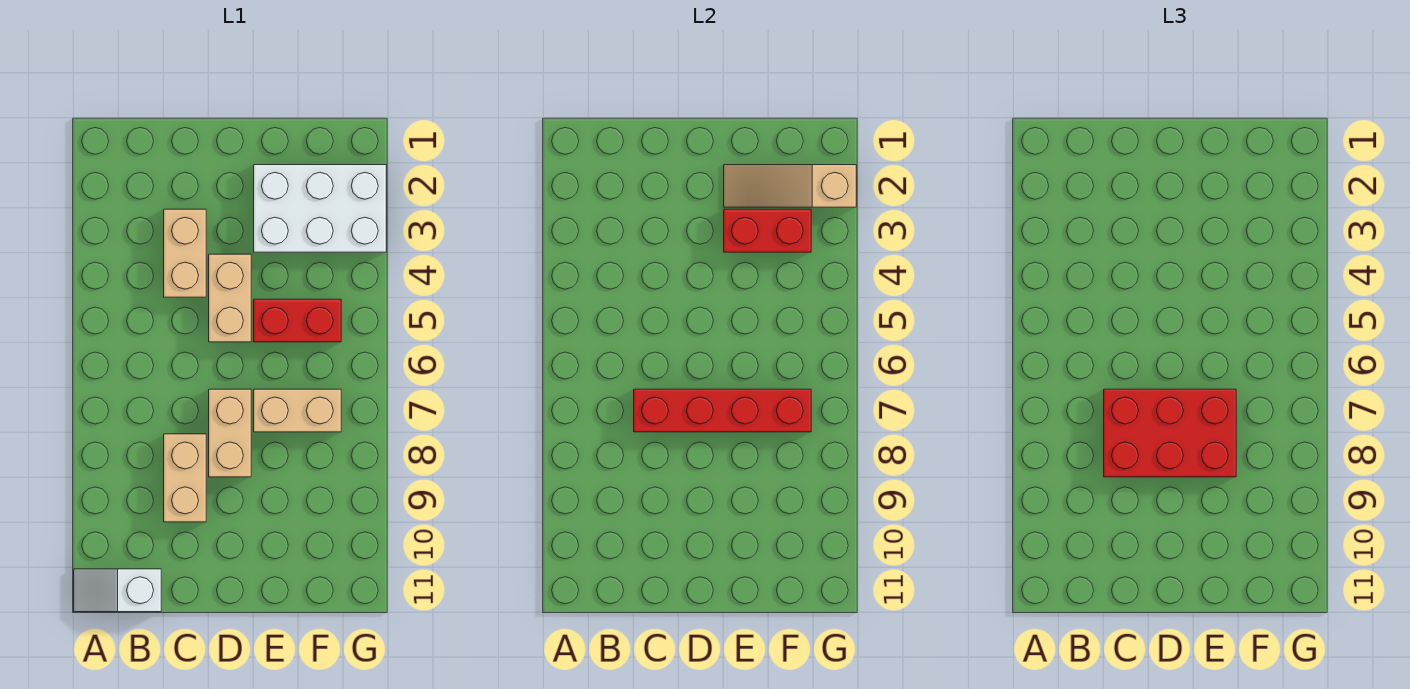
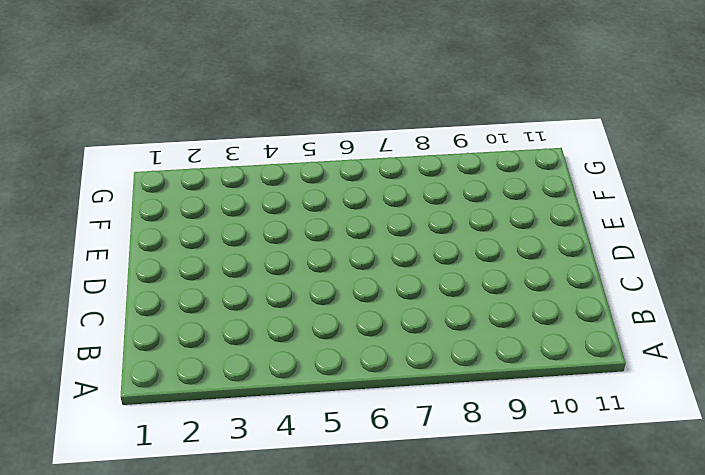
none -> white slope A11:B11 level 1 top B
none -> tan brick C3:C4 level 1
none -> tan brick C8:C9 level 1

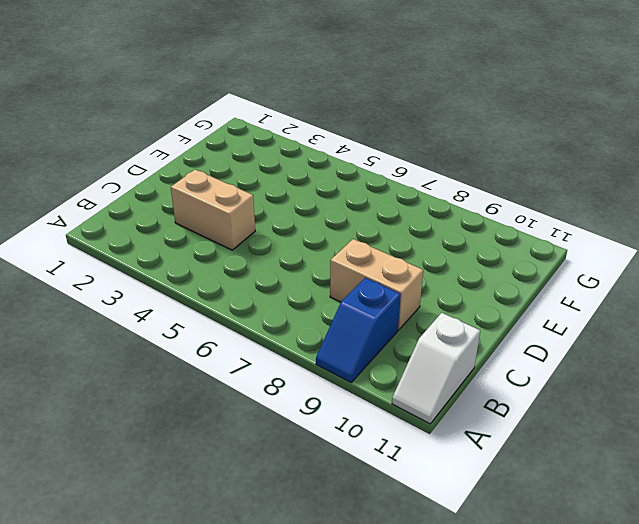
blue slope A9:B9 level 1 top B -> none
none -> tan brick D4:D5 level 1
none -> tan brick D7:D8 level 1
none -> white brick E2:G3 level 1

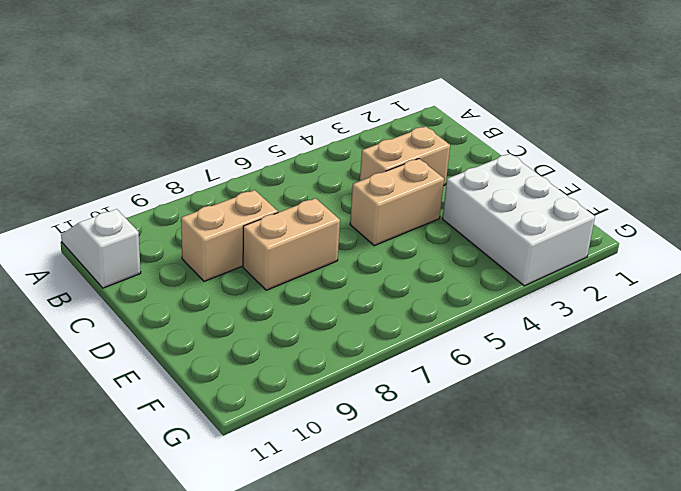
none -> red brick E5:F5 level 1
none -> tan brick E7:F7 level 1
none -> red brick C7:F7 level 2

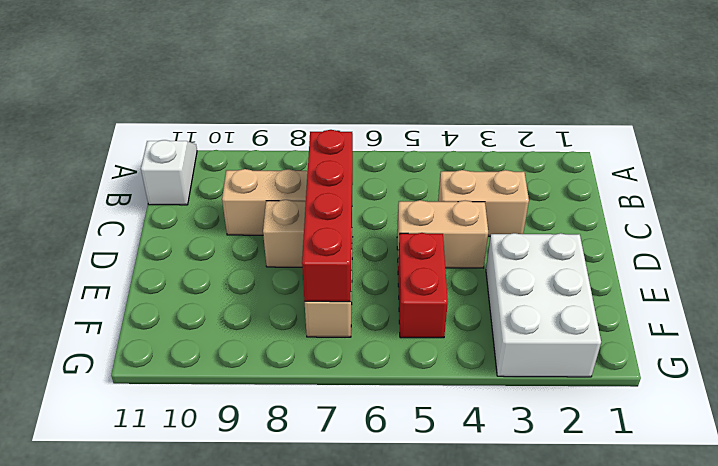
none -> tan slope E2:G2 level 2 top G
none -> red brick E3:F3 level 2
none -> red brick C7:E8 level 3

